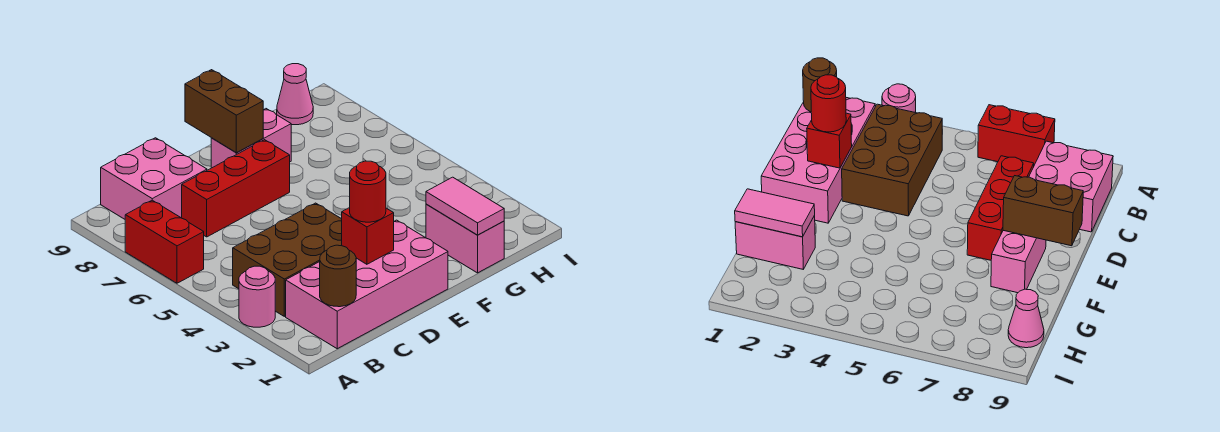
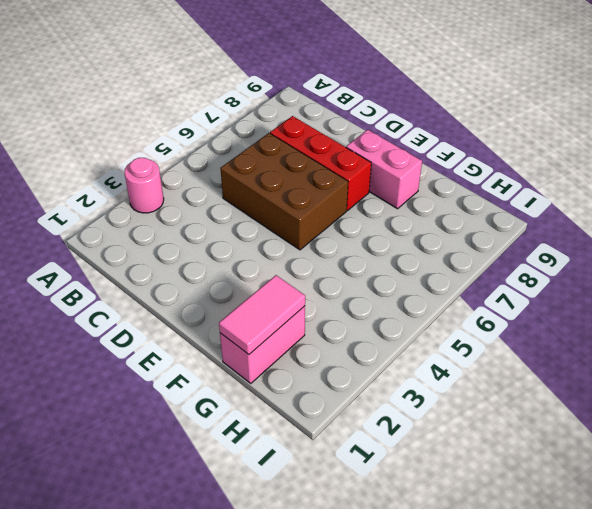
brown brick C5:E6 level 1 -> brown brick B3:D4 level 1
none -> red brick A6:A7 level 1
none -> pink brick B1:E2 level 1
none -> pink brick B8:C9 level 1

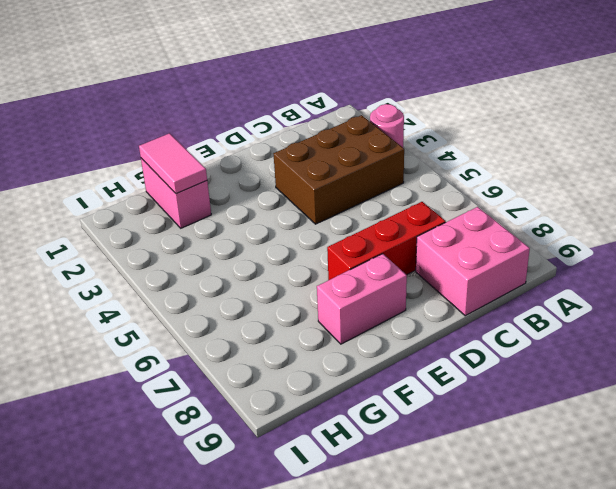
none -> red brick A6:A7 level 1
none -> pink brick B1:E2 level 1
none -> pink cone H9 level 1

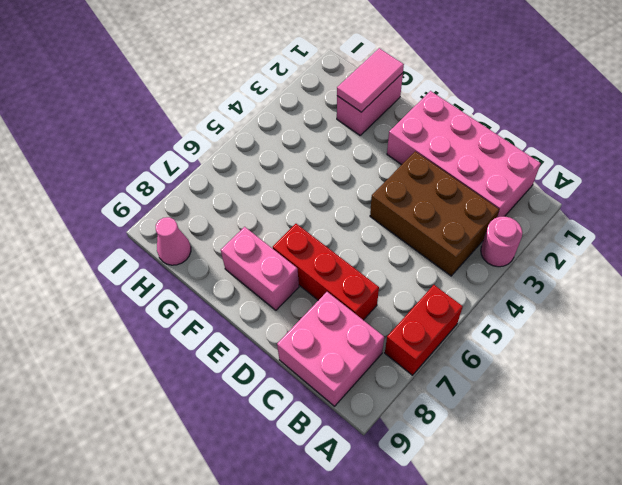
none -> brown round brick B1 level 2
none -> red brick D2 level 2
none -> brown brick E8:E9 level 2

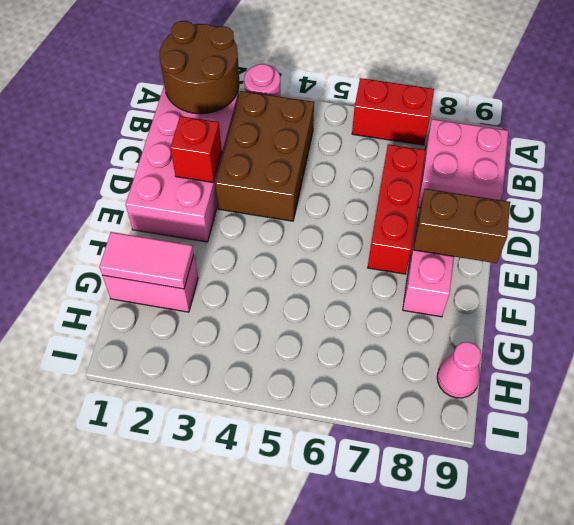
brown round brick A1:B2 level 2 -> brown round brick B1 level 2
none -> red round brick D2 level 3

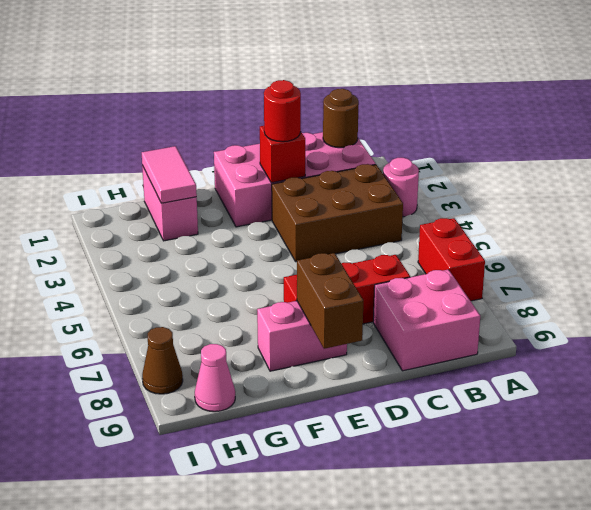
brown cone I8 level 1 -> none

